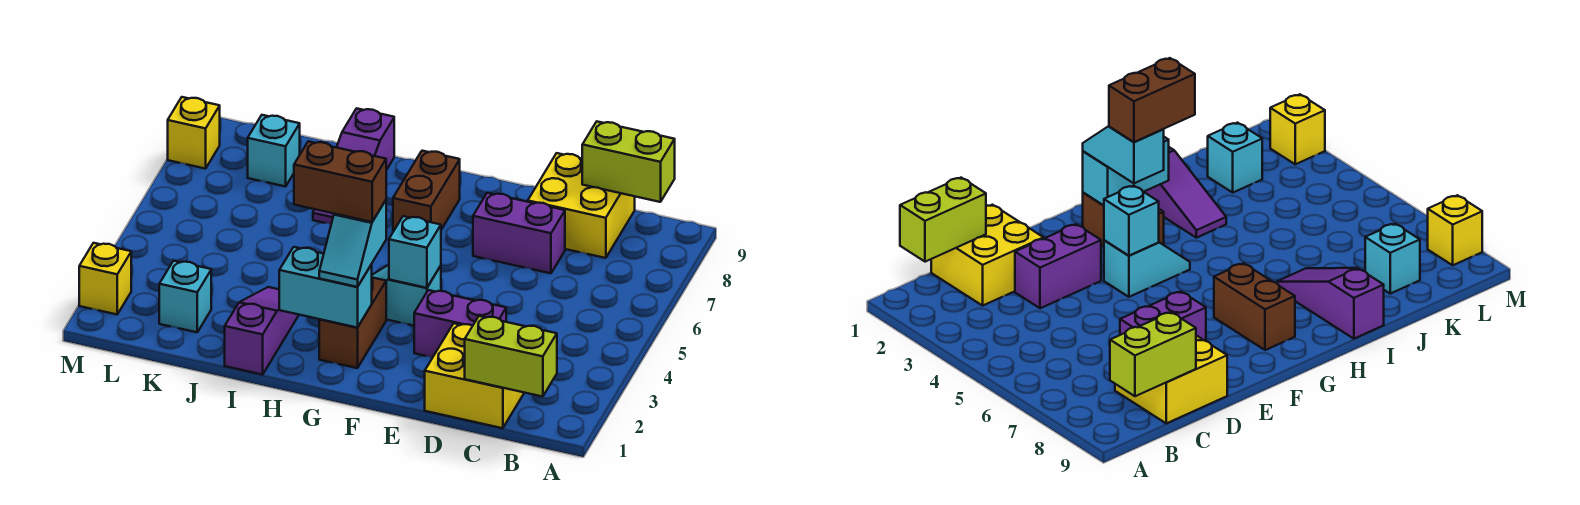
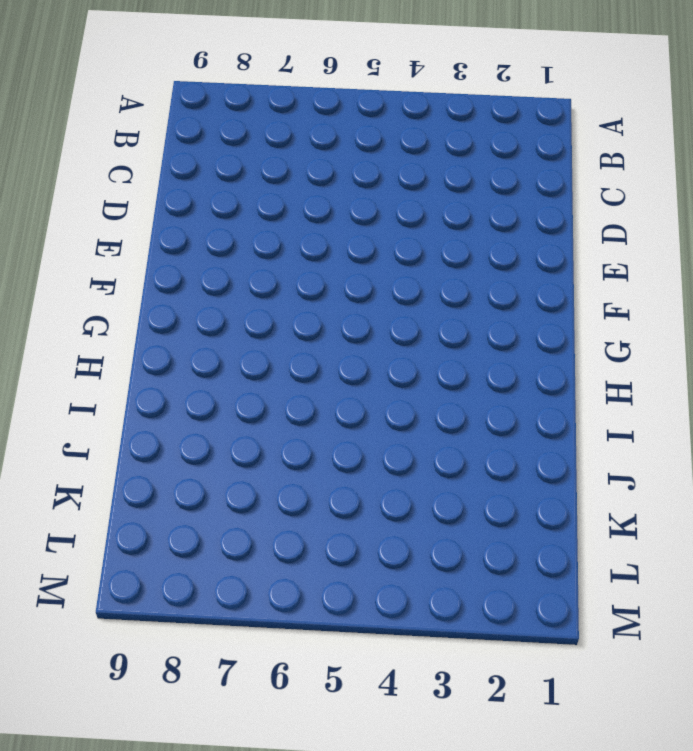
none -> yellow brick C1:D2 level 1
none -> yellow brick C8:D9 level 1
none -> purple brick D3:E3 level 1

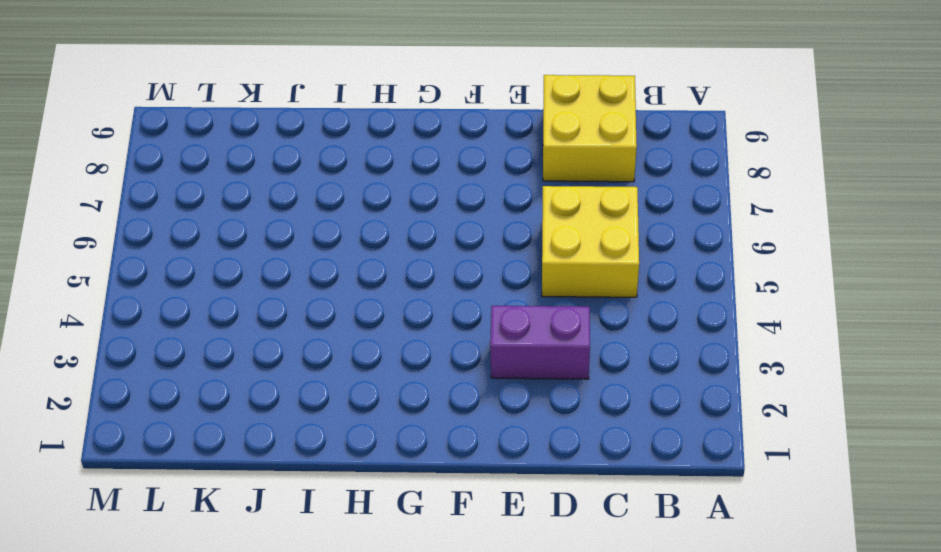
yellow brick C5:D6 level 1 -> yellow brick C1:D2 level 1
none -> purple brick D7:E7 level 1
none -> cyan slope F4:G4 level 1 top F
none -> brown brick G2:G3 level 1

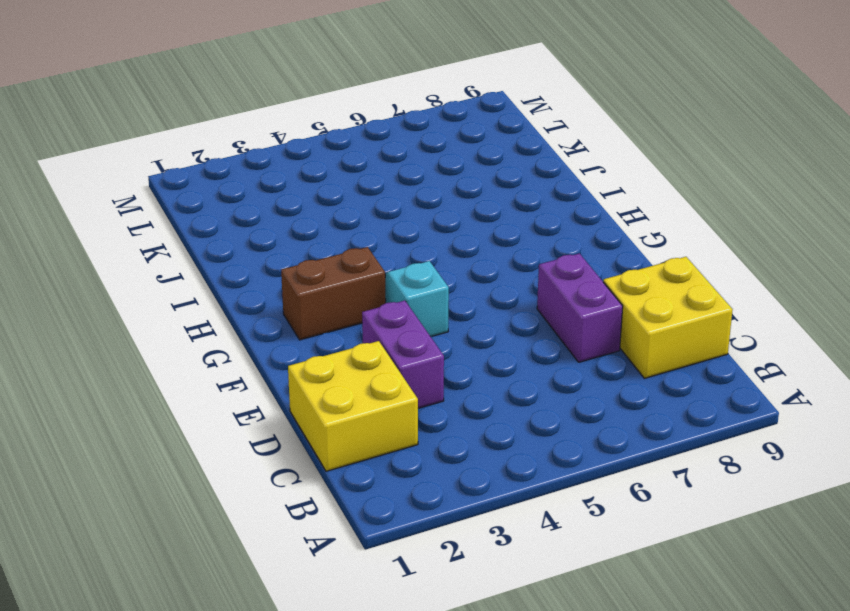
none -> brown brick G7:G8 level 1
none -> purple slope I1:I3 level 1 top 1
none -> purple slope I7:I9 level 1 top 9

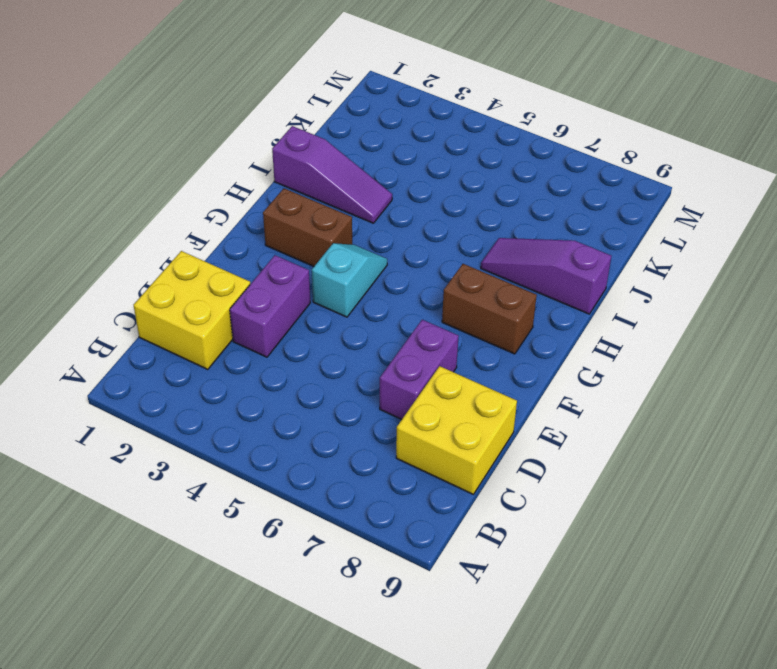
none -> cyan brick K2 level 1
none -> cyan brick K8 level 1
none -> yellow brick M2 level 1

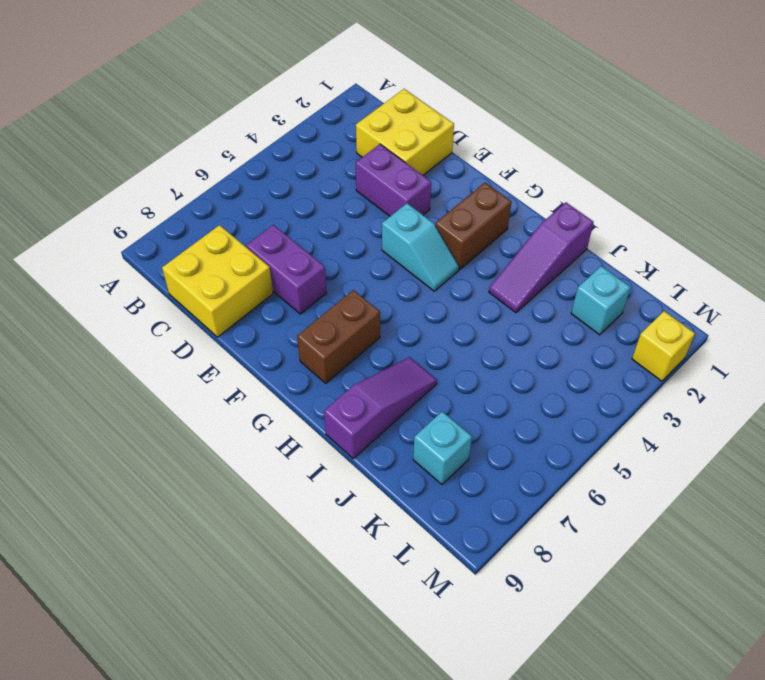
none -> yellow brick M8 level 1
none -> lime brick B1:C1 level 2
none -> lime brick B9:C9 level 2

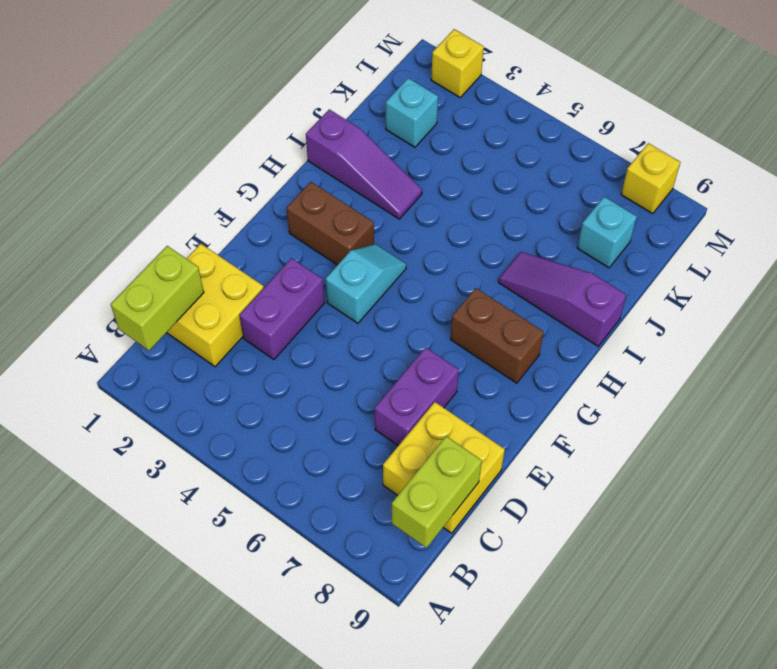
none -> cyan brick F4 level 2
none -> cyan brick G2:H2 level 2
none -> cyan slope G2:G3 level 3 top 3

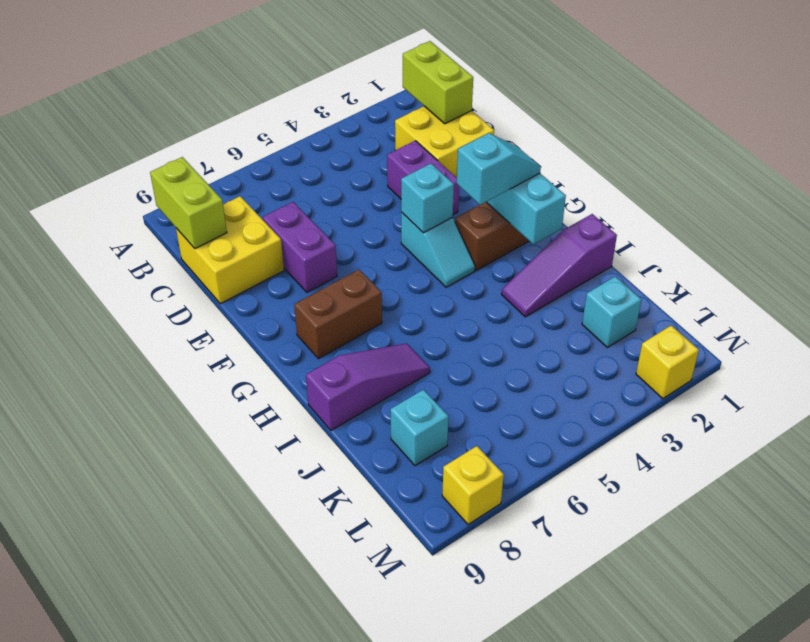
none -> brown brick G3:H3 level 4

